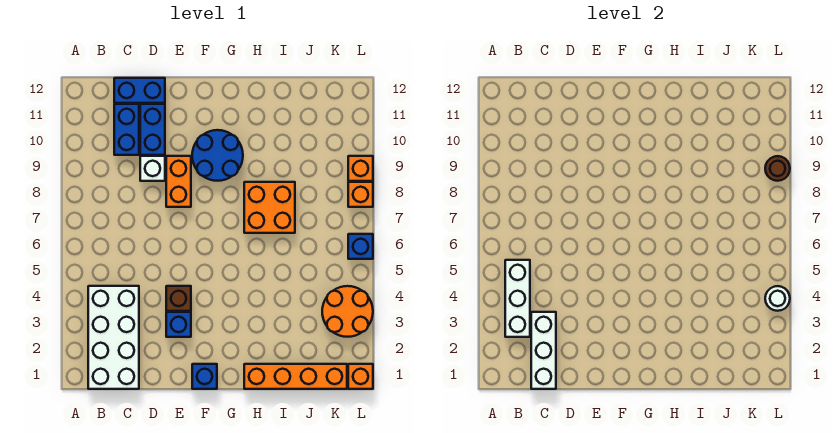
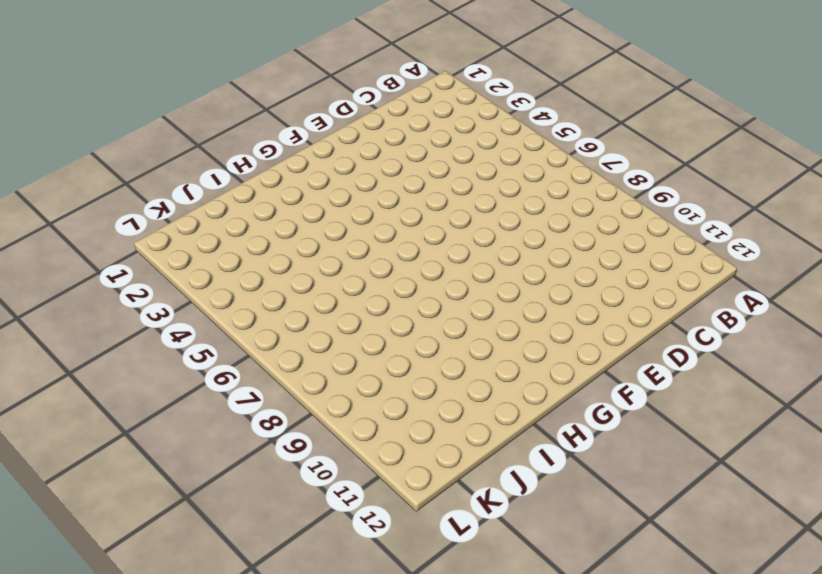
none -> white brick B1:C4 level 1
none -> blue brick C10:C11 level 1
none -> blue brick C12:D12 level 1

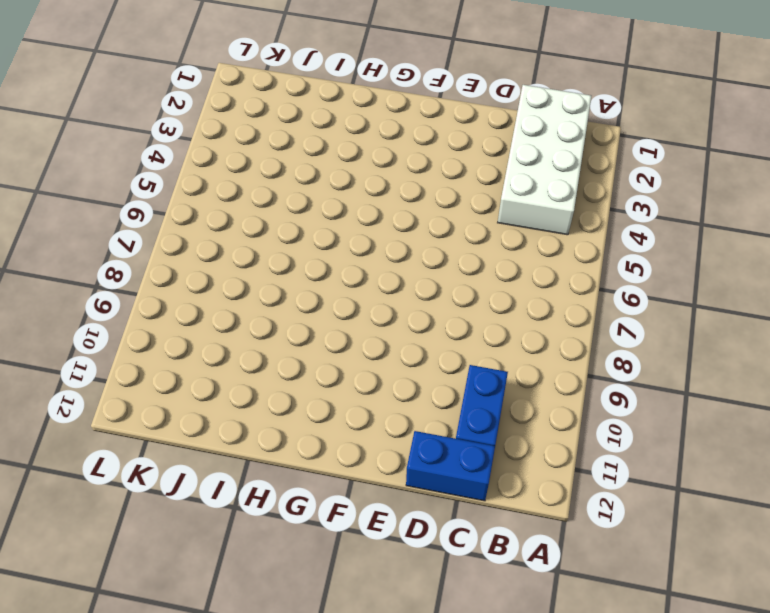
none -> white brick D9 level 1
none -> blue brick D10:D11 level 1
none -> blue brick E3 level 1

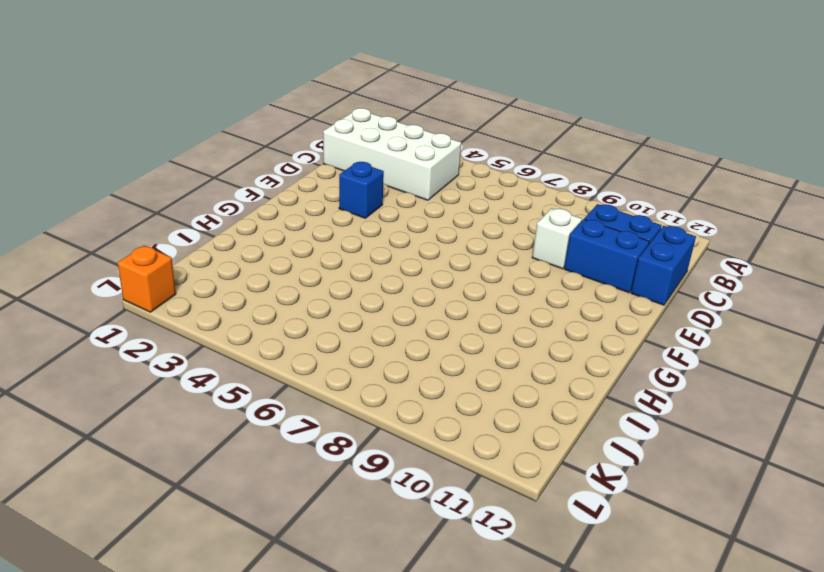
none -> brown brick E4 level 1
none -> orange brick E8:E9 level 1
none -> blue brick F1 level 1

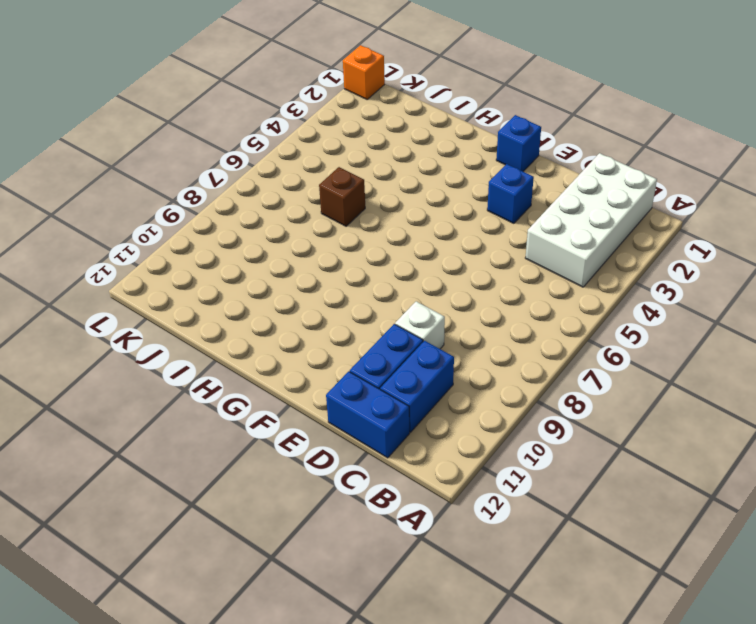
brown brick I6 level 1 -> brown brick E4 level 1
none -> orange brick E8:E9 level 1
none -> blue round brick F9:G10 level 1
none -> orange brick H1:K1 level 1

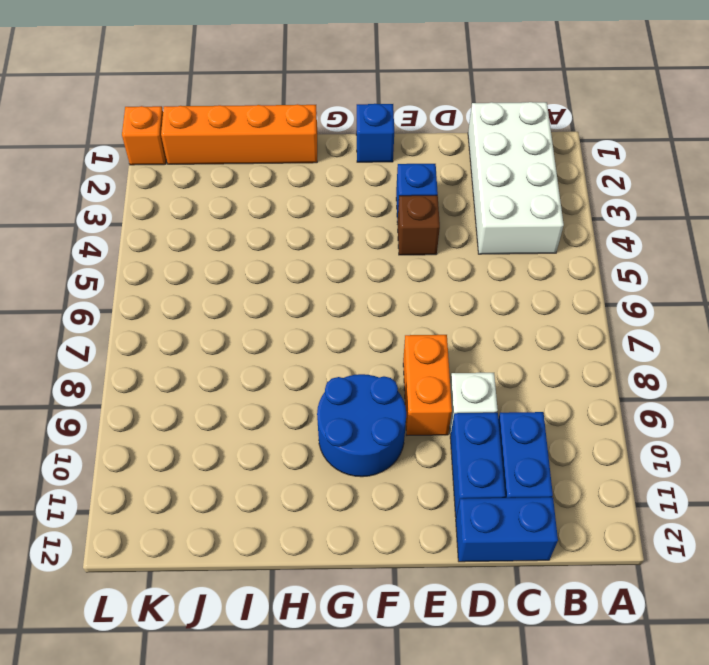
none -> orange brick H7:I8 level 1
none -> orange round brick K3:L4 level 1
none -> blue brick L6 level 1

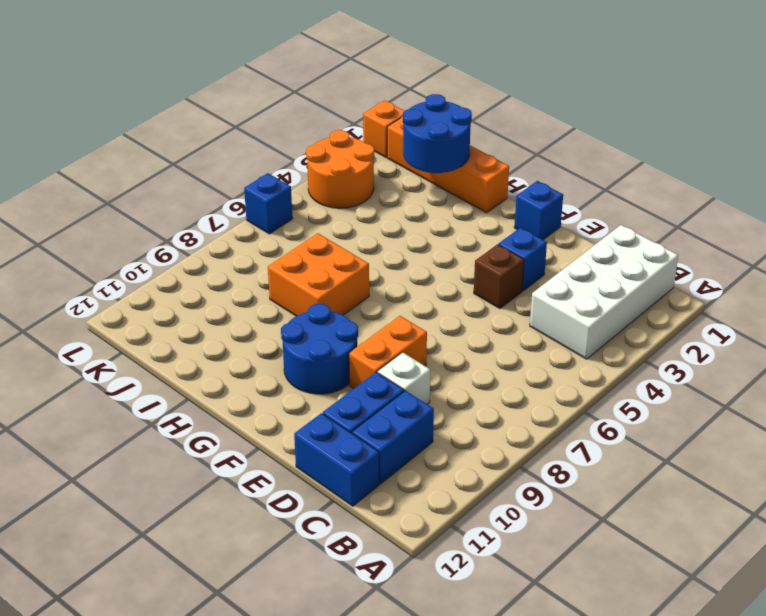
blue round brick I1:J2 level 2 -> none
none -> orange brick L8 level 1
none -> orange brick L9 level 1
none -> white brick B3:B5 level 2

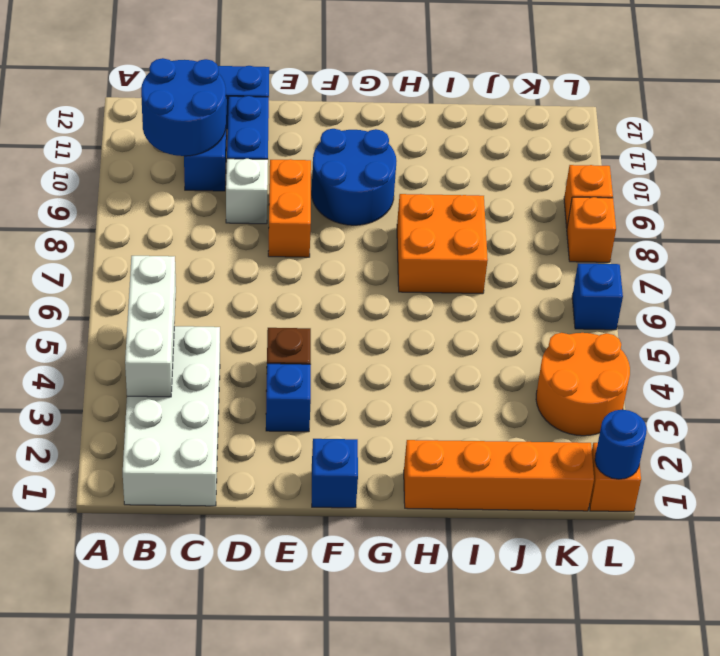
blue round brick B10:C11 level 2 -> none
blue round brick L1 level 2 -> none
none -> white brick C1:C3 level 2
none -> white round brick L4 level 2
none -> brown round brick L9 level 2

